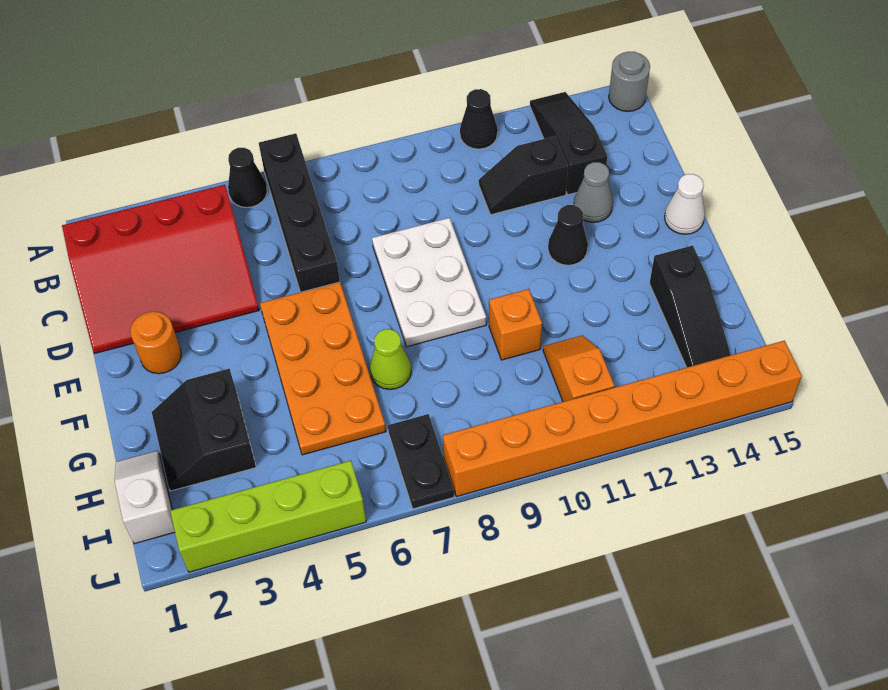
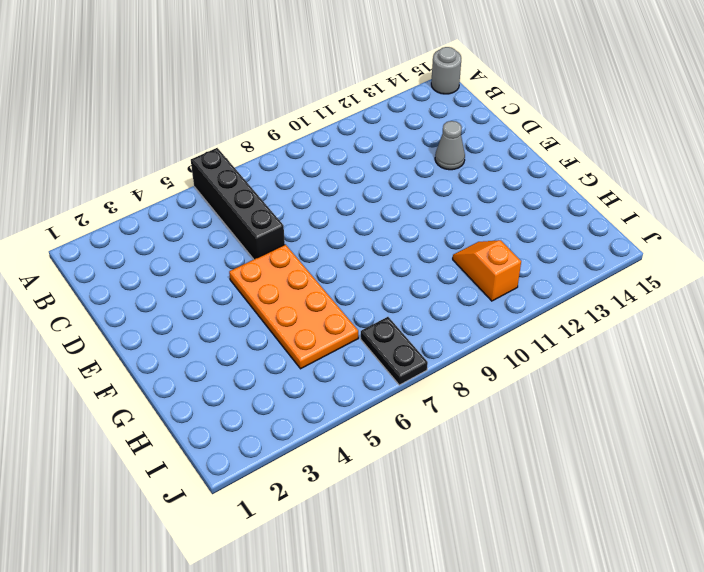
none -> black cone A5 level 1
none -> black cone A11 level 1
none -> black slope A13:C13 level 1 top C

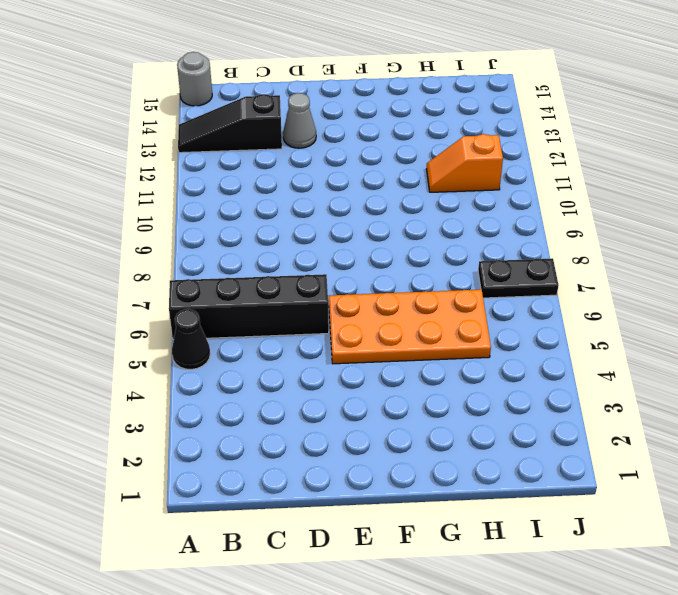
none -> black cone A11 level 1
none -> red slope B1:D4 level 1 top B
none -> black slope C11:C12 level 1 top 12

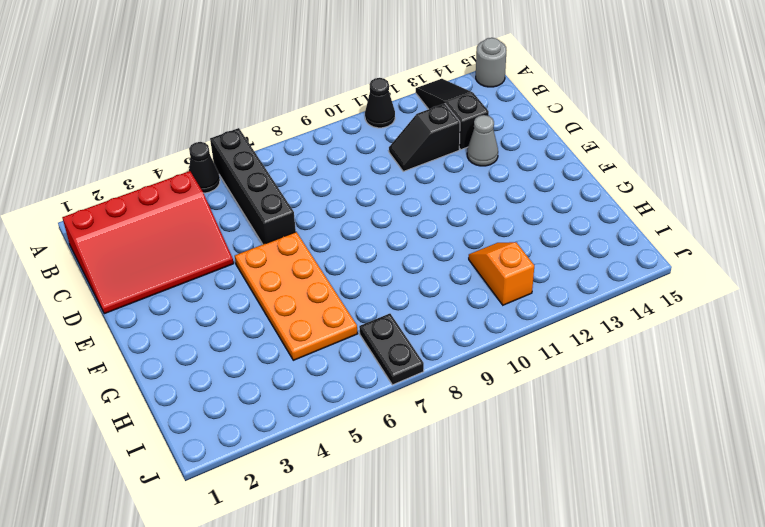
none -> white plate D8:F9 level 1
none -> orange round brick E2 level 1
none -> black cone E12 level 1

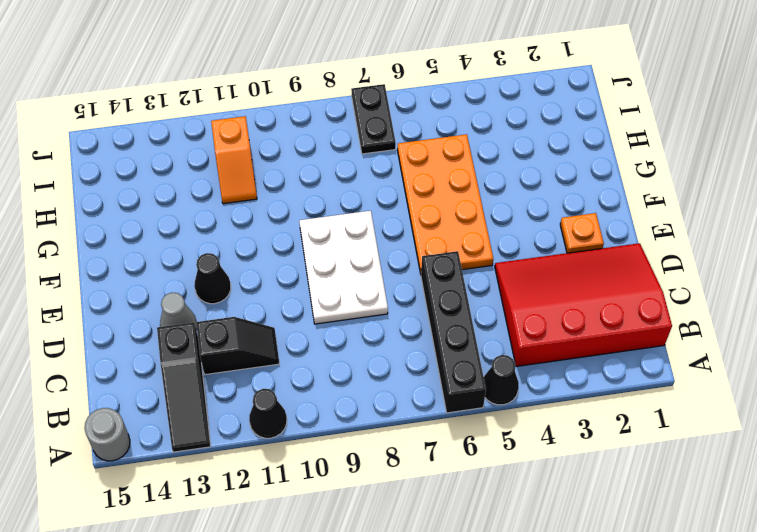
orange plate E2 level 1 -> orange round brick E2 level 1
none -> white cone E15 level 1
none -> black slope G2:H3 level 1 top 3
none -> lime cone G7 level 1

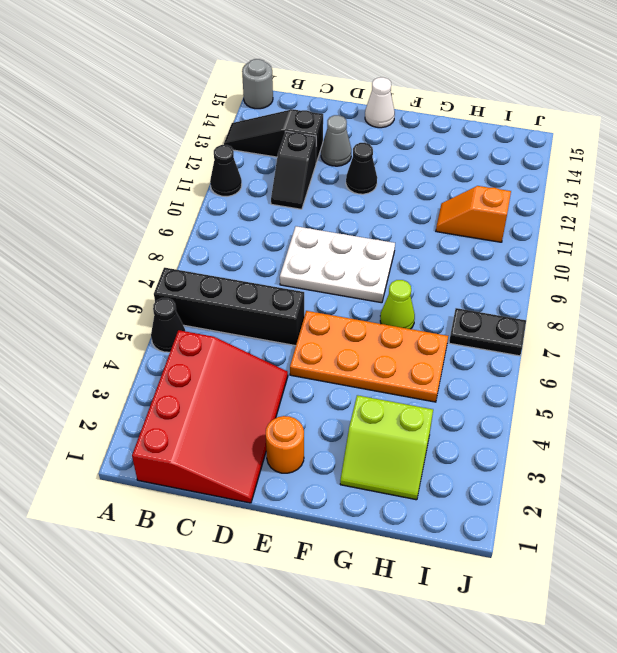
lime slope G2:H3 level 1 top 3 -> black slope G2:H3 level 1 top 3
none -> orange brick G10 level 1
none -> black slope G14:I14 level 1 top G
none -> white slope H1:I1 level 1 top I

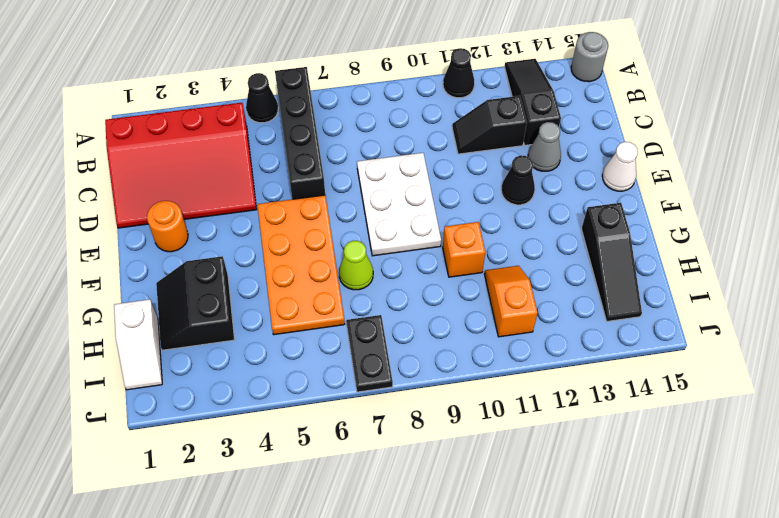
white slope H1:I1 level 1 top H -> white slope H1:I1 level 1 top I
none -> lime brick J2:J5 level 1
none -> orange brick J8:J15 level 1

